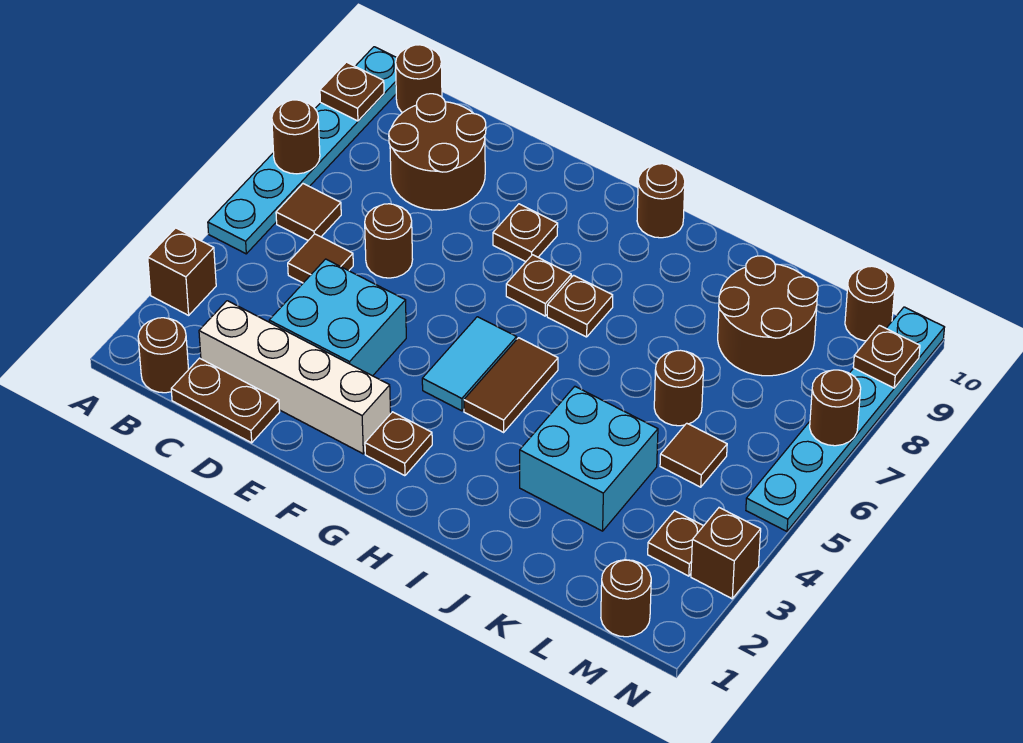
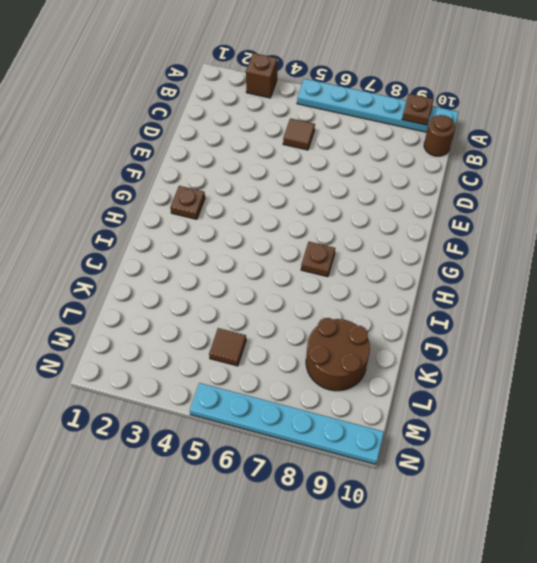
none -> brown round brick B1 level 1
none -> brown tile B6 level 1
none -> brown plate C1:D1 level 1
none -> white brick C2:F2 level 1

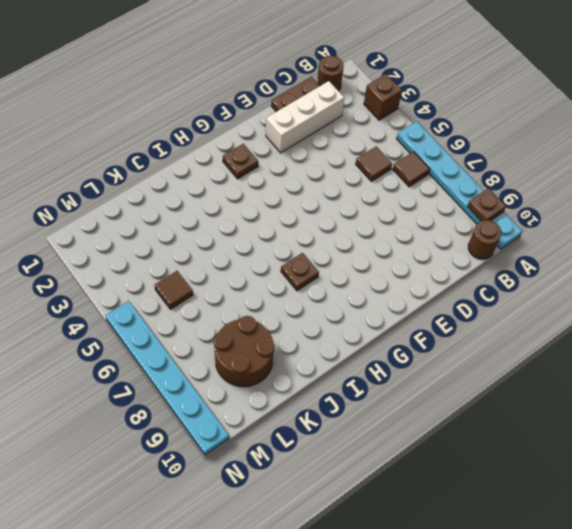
white brick C2:E2 level 1 -> white brick C2:F2 level 1
none -> brown round brick C8:D9 level 1
none -> cyan brick D3:E4 level 1
none -> brown round brick D6 level 1
none -> brown plate F8 level 1

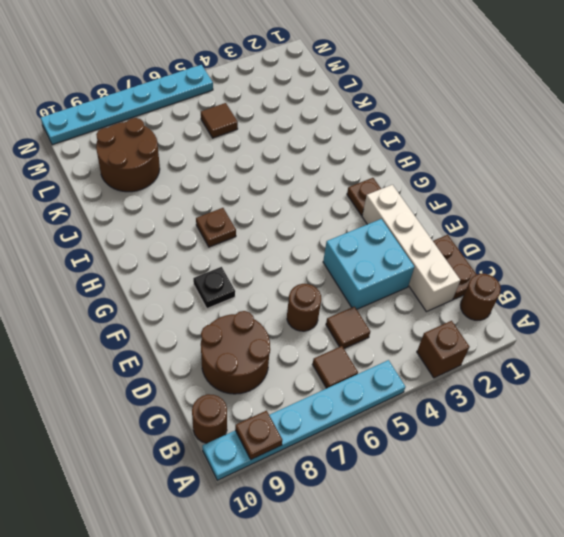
black plate F8 level 1 -> brown plate F8 level 1
none -> cyan tile G4:G5 level 1
none -> brown plate G7 level 1
none -> brown tile H4:H5 level 1
none -> brown round brick H10 level 1

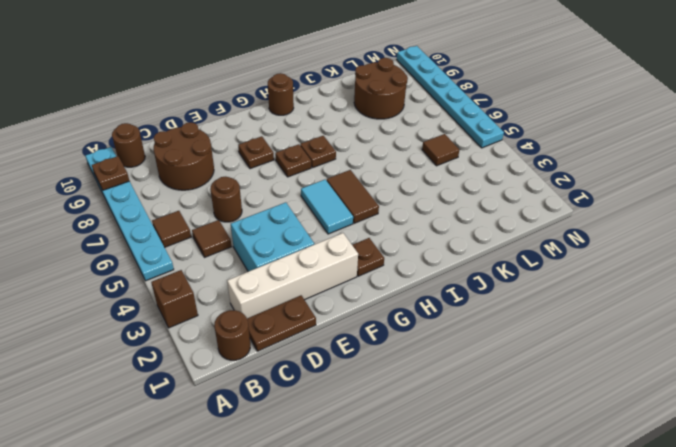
none -> cyan brick J3:K4 level 1
none -> brown round brick K6 level 1
none -> brown round brick M1 level 1
none -> brown plate M3 level 1

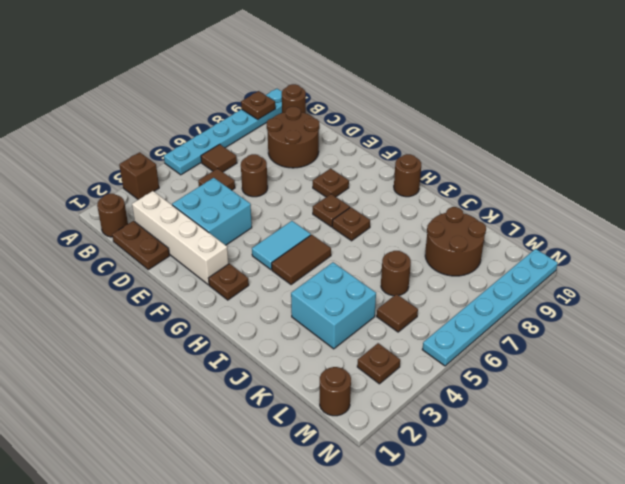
none -> brown round brick M10 level 1
none -> brown brick N3 level 1
none -> brown round brick A7 level 2
none -> brown round brick N7 level 2

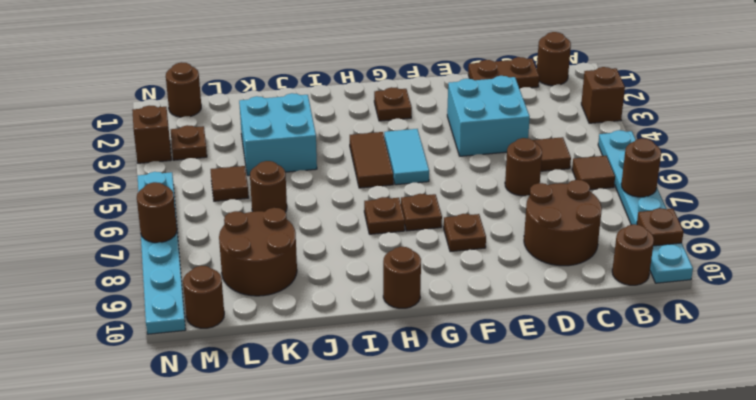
none -> white brick C2:F2 level 1
none -> brown plate N9 level 2

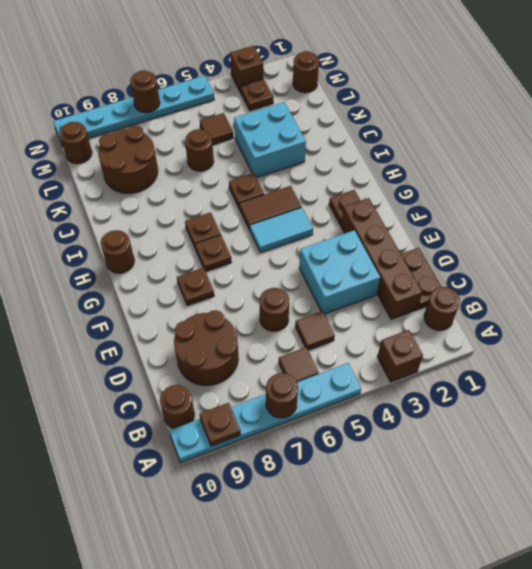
brown brick C2:F2 level 1 -> white brick C2:F2 level 1
brown plate I5 level 1 -> brown plate N9 level 2

